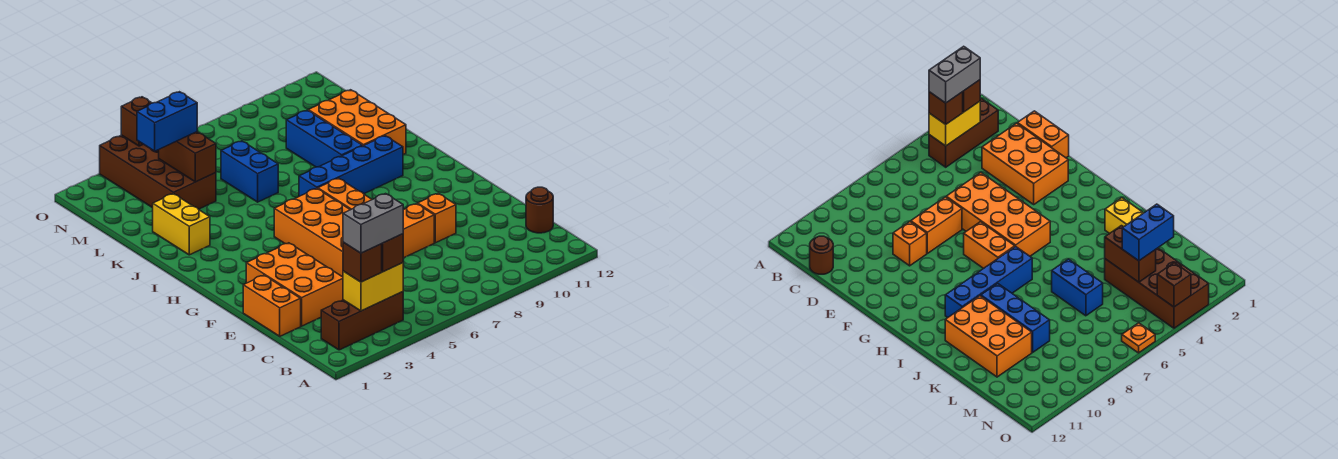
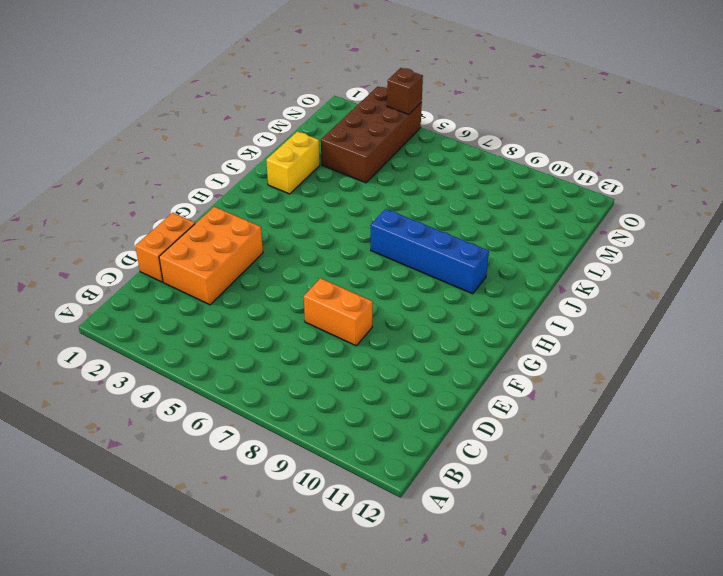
none -> brown brick B2:B4 level 1
none -> brown round brick C12 level 1
none -> orange brick E5:H6 level 1

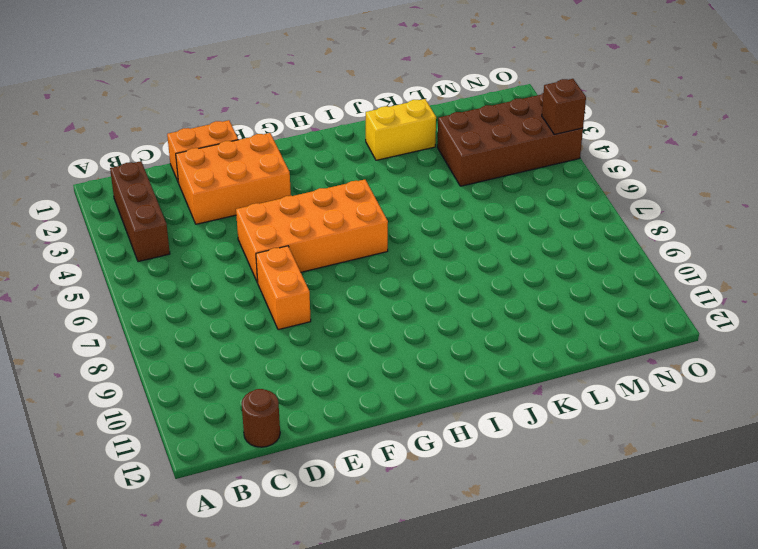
none -> orange brick E9 level 1
none -> orange brick G7:H7 level 1
none -> blue brick I7:I10 level 1

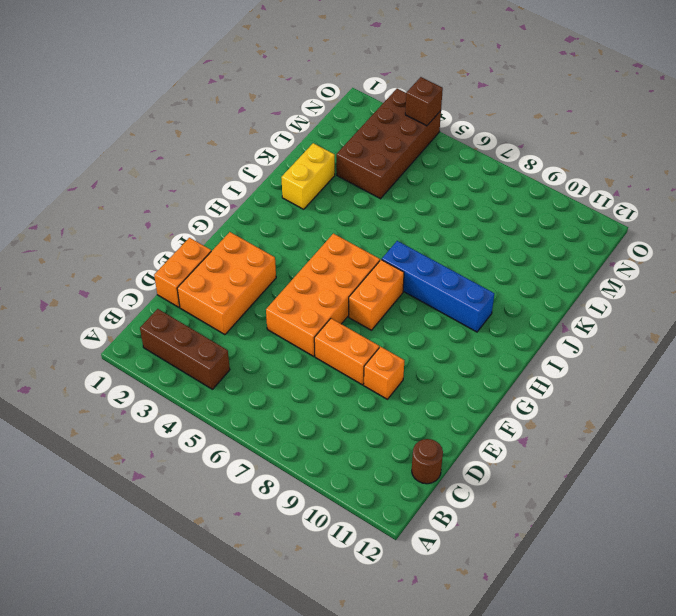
none -> blue brick J9:L9 level 1
none -> orange brick J10:L11 level 1
none -> blue brick K6:L6 level 1

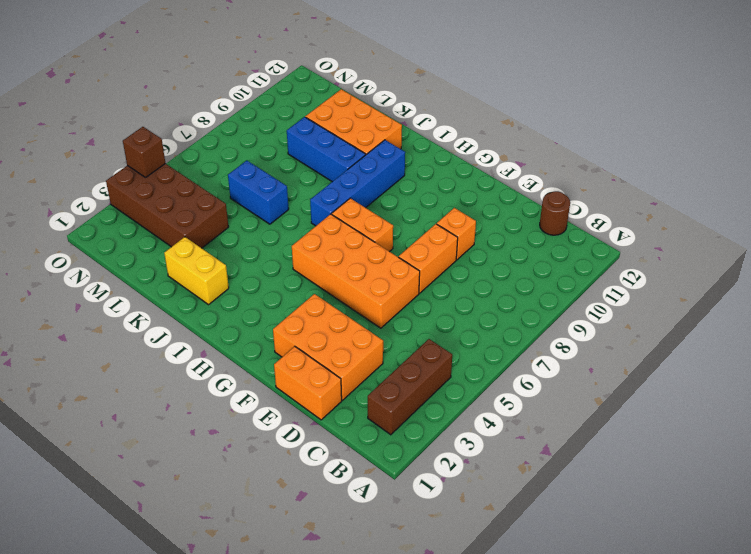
none -> orange plate O6 level 1
none -> yellow brick B3:B4 level 2
none -> brown brick L4:M4 level 2

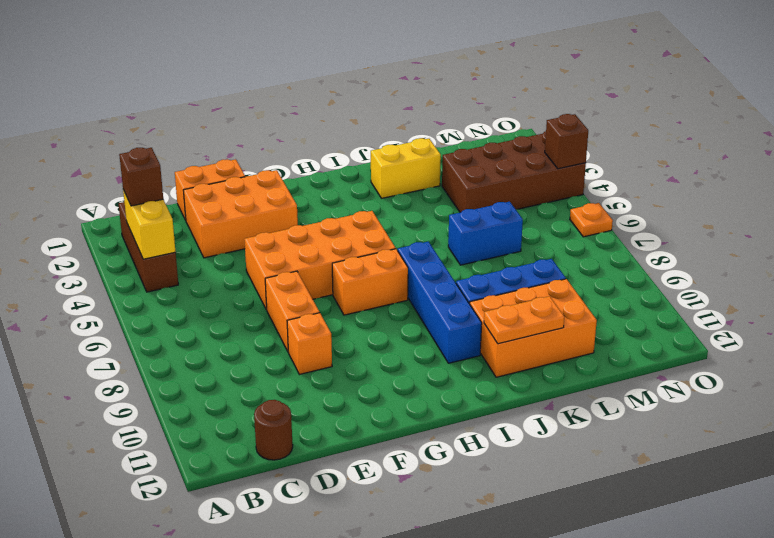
orange plate J11:K11 level 2 -> none
none -> brown brick L4:M4 level 2
none -> brown brick B4 level 3
none -> blue brick M3:M4 level 3

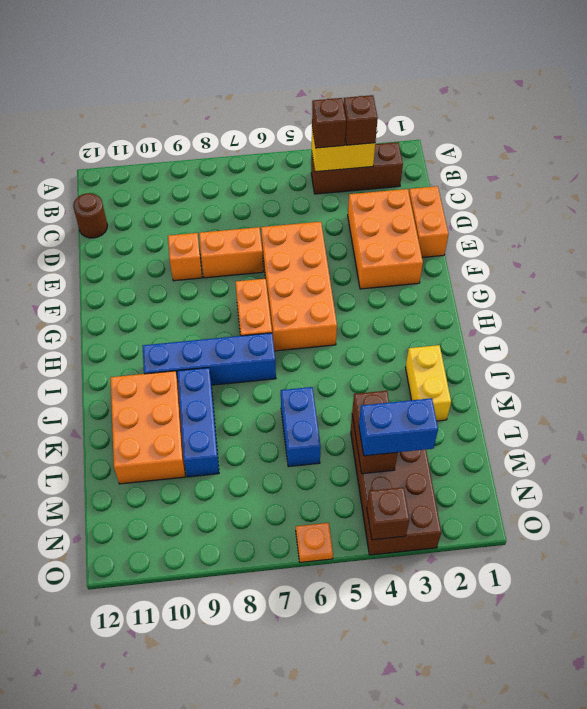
none -> grey brick B3:B4 level 4

